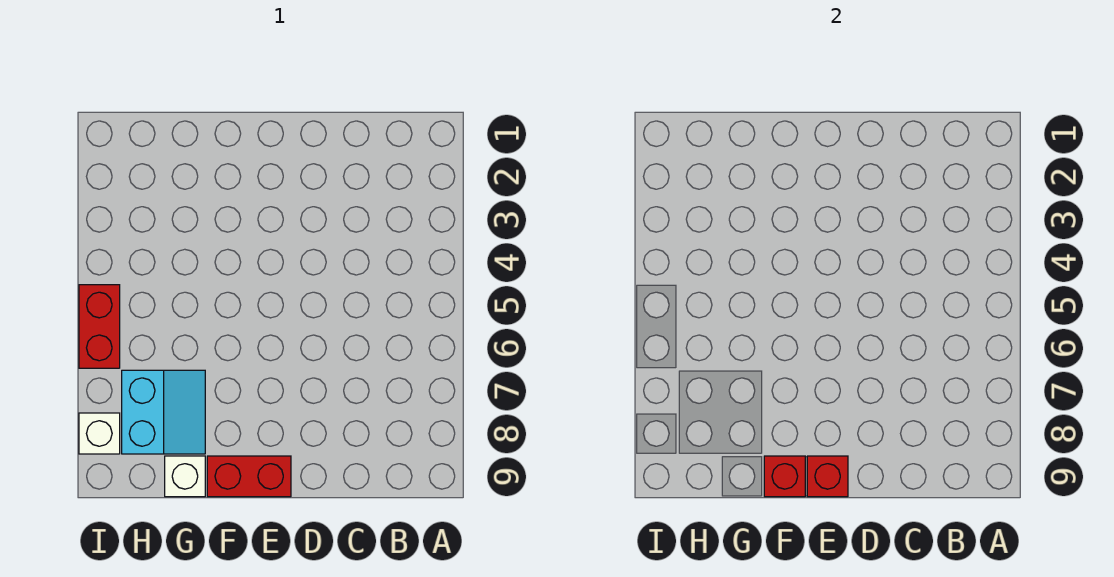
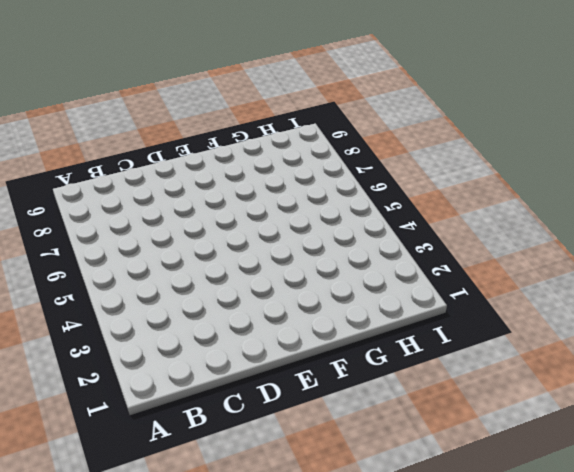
none -> red brick E9:F9 level 1
none -> cyan slope G7:H8 level 1 top H

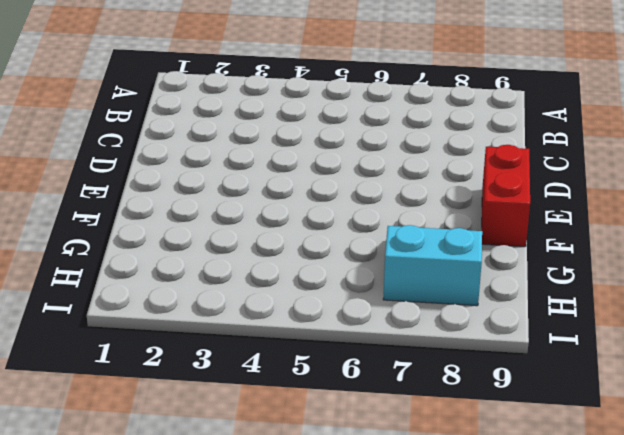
none -> white brick G9 level 1
none -> red brick I5:I6 level 1

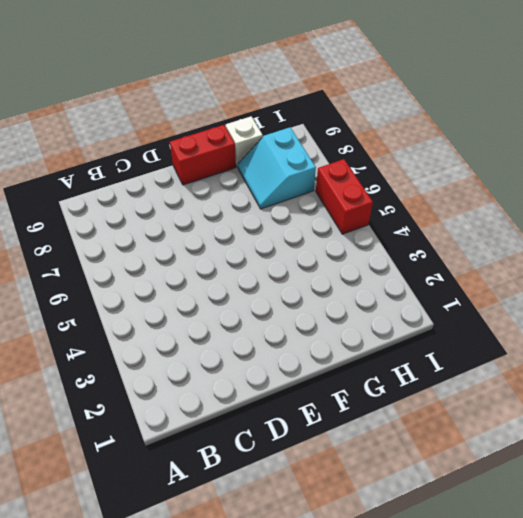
none -> white brick I8 level 1
none -> red brick E9 level 2

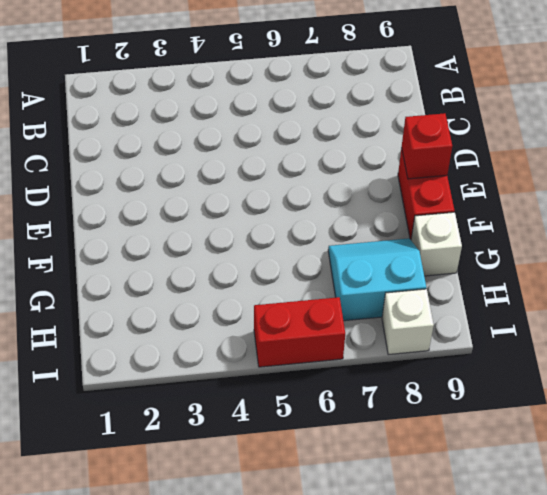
none -> red brick F9 level 2

